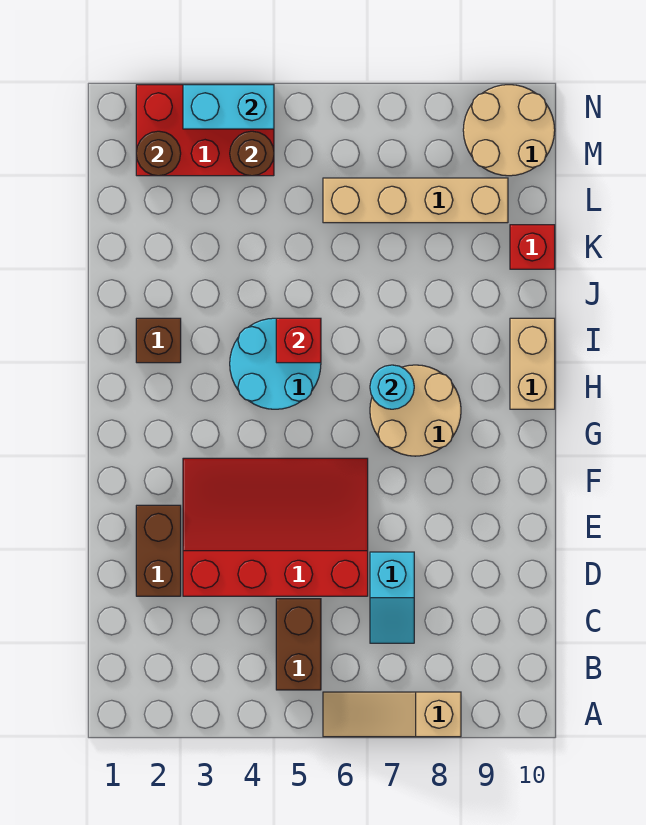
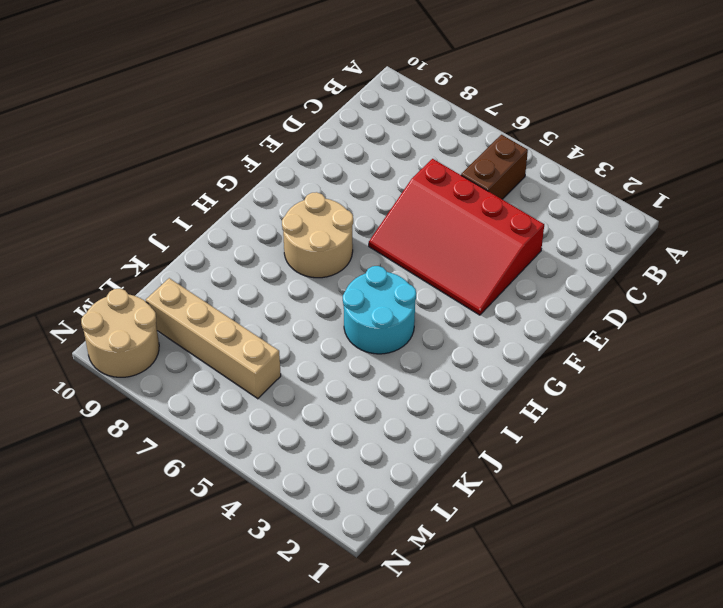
none -> tan slope A6:A8 level 1 top 8
none -> cyan slope C7:D7 level 1 top D
none -> brown brick D2:E2 level 1

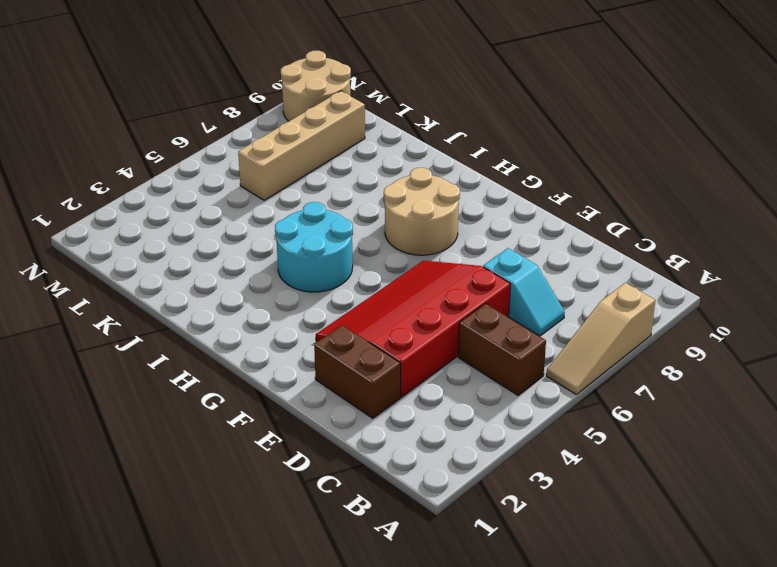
none -> tan brick H10:I10 level 1
none -> brown brick I2 level 1
none -> red brick K10 level 1

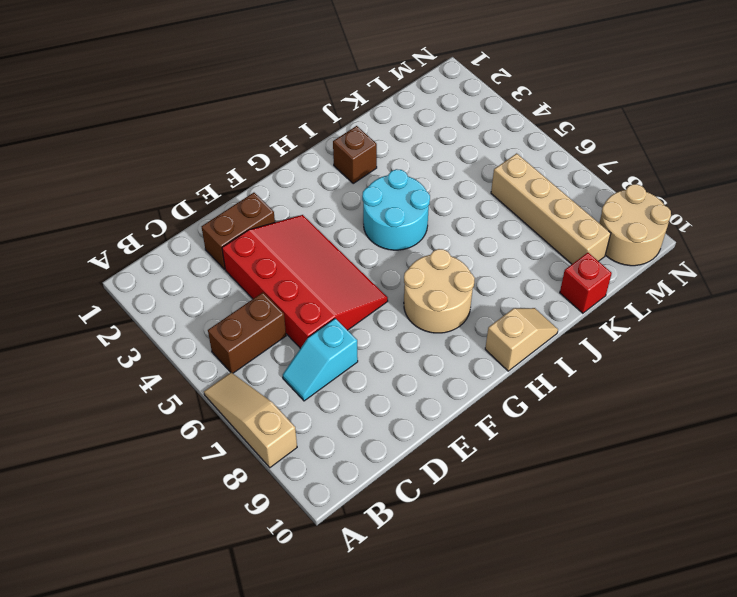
tan slope H10:I10 level 1 top H -> tan brick H10:I10 level 1
none -> red brick M2:N4 level 1
none -> cyan round brick H7 level 2
none -> red brick I5 level 2

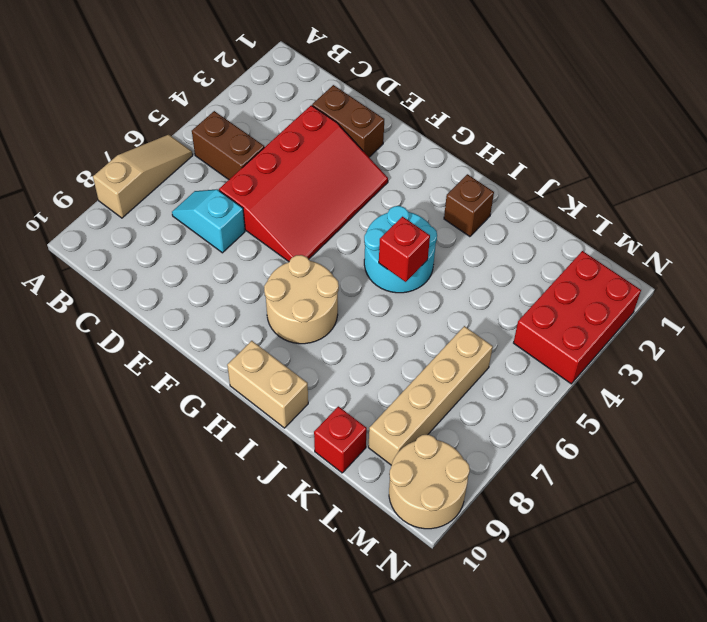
none -> cyan round brick H7 level 2
none -> brown round brick M2 level 2
none -> brown round brick M4 level 2

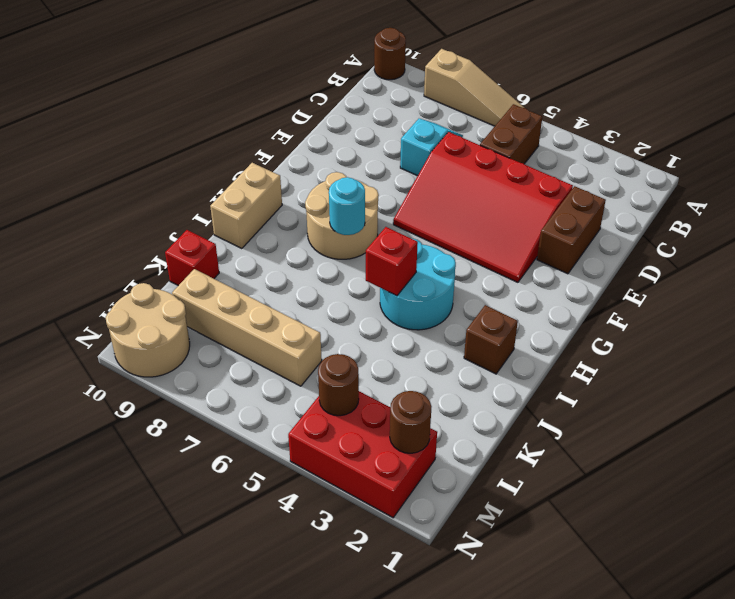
brown round brick A10 level 1 -> none
none -> cyan brick N3:N4 level 2

